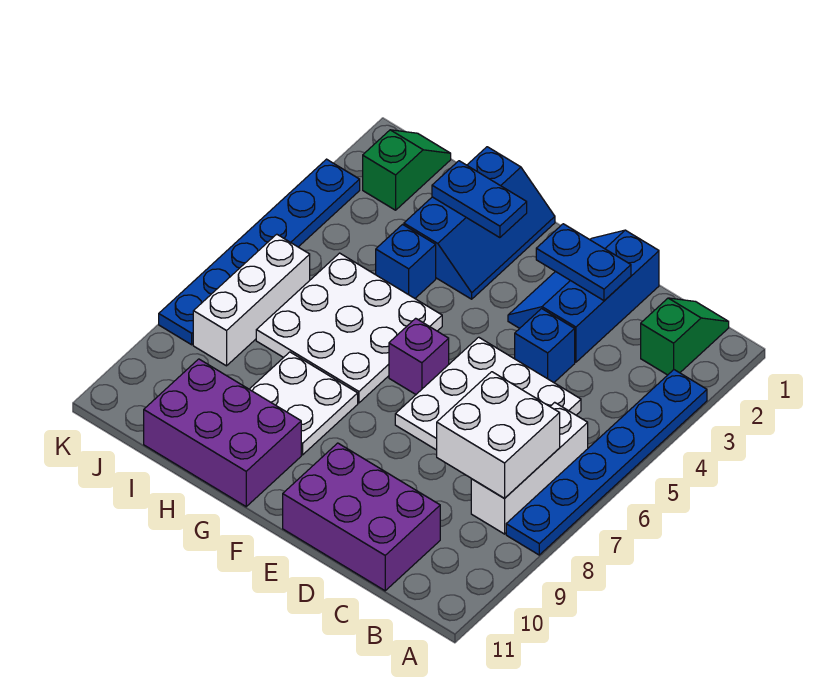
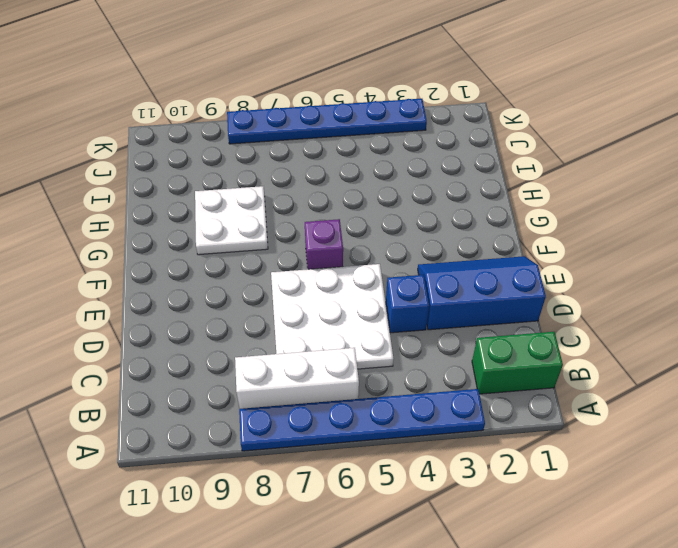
green brick B1:B2 level 1 -> green slope B1:B2 level 1 top 2
none -> purple brick C10:E11 level 1
none -> blue slope G1:H3 level 1 top H
none -> white plate G5:I7 level 1

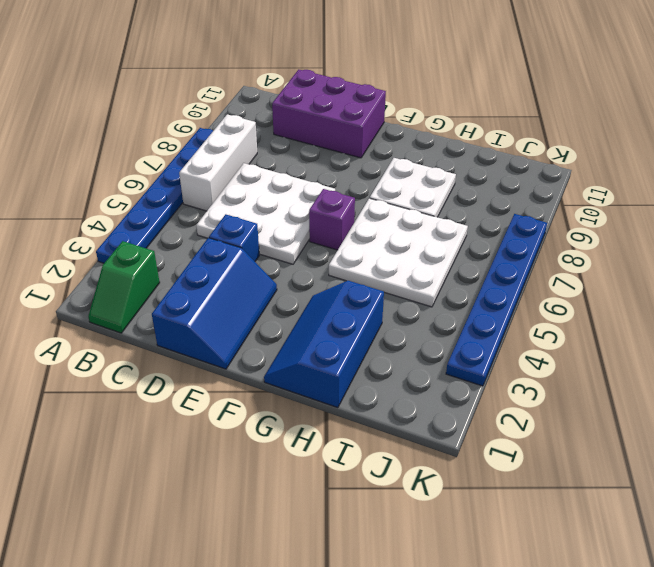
none -> purple brick G10:I11 level 1
none -> blue brick H4 level 1
none -> green slope J1:J2 level 1 top 2

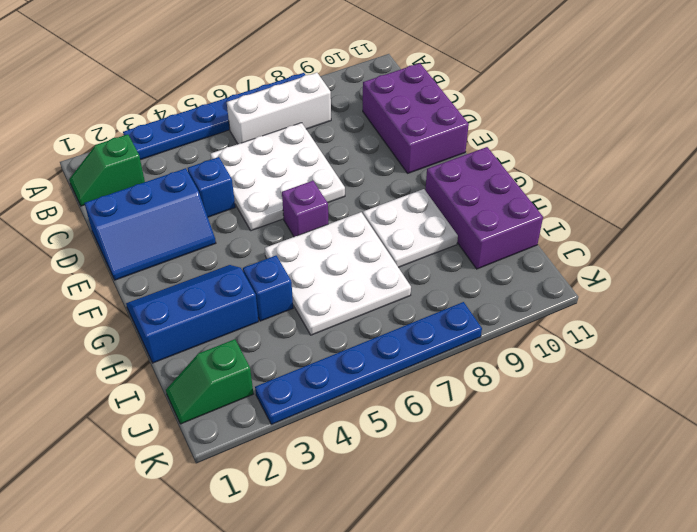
none -> white brick J6:J8 level 1
none -> white brick B7:C8 level 2
none -> blue plate D2:E2 level 2

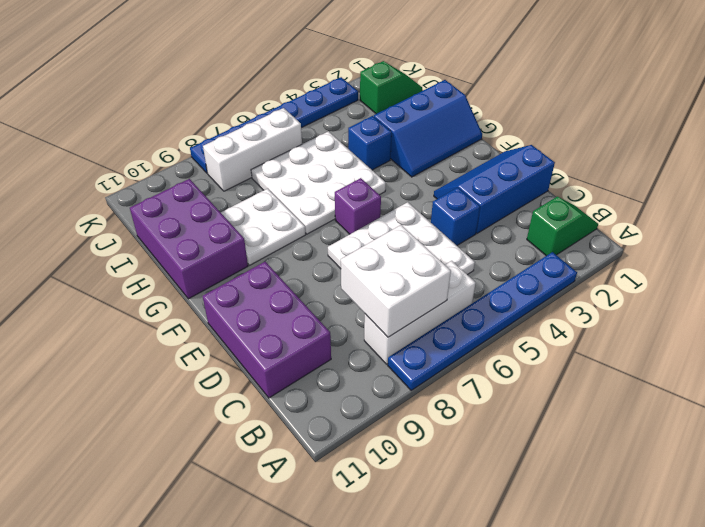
none -> blue plate D2:E2 level 2
none -> blue plate G2:H2 level 2

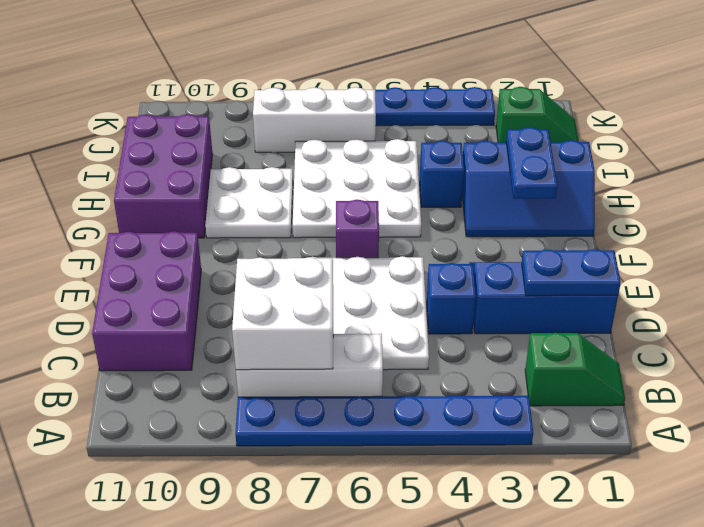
blue plate D1:D2 level 2 -> blue plate D2:E2 level 2

